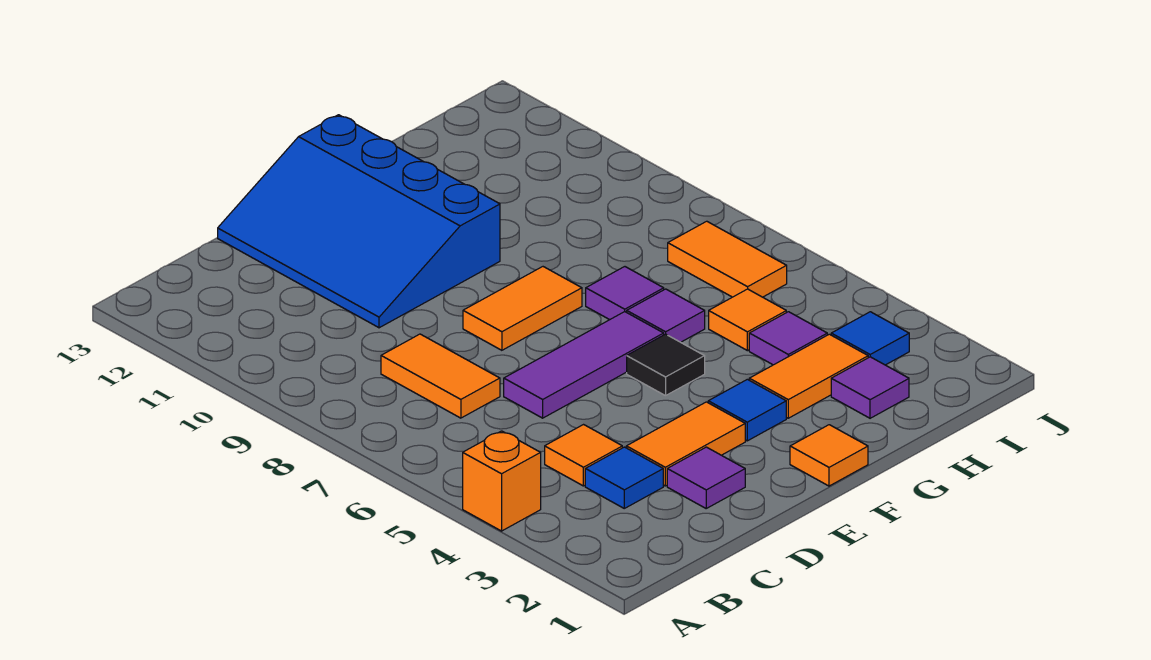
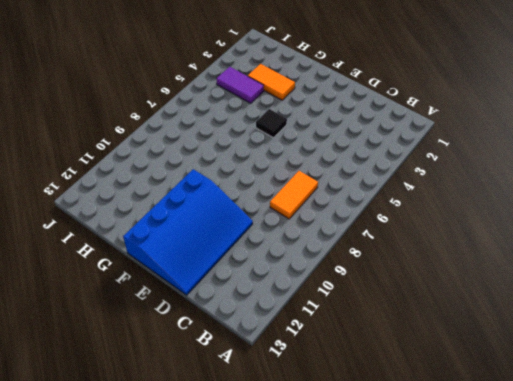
purple tile H4:I4 level 1 -> purple tile H4 level 1
none -> orange brick A4 level 1
none -> blue tile C3 level 1
none -> orange tile C4 level 1

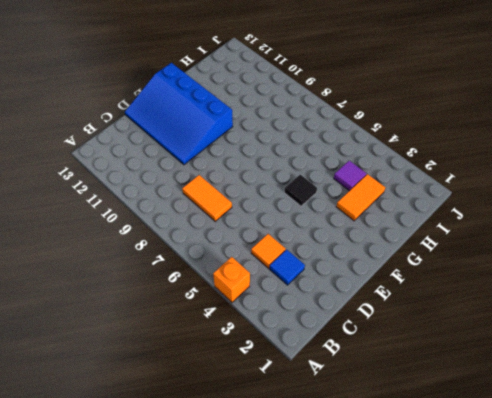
none -> purple tile D2 level 1
none -> orange tile D3:E3 level 1
none -> purple tile D6:F6 level 1

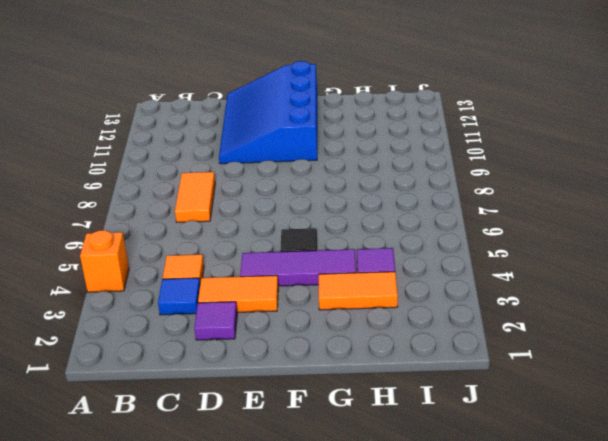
purple tile E4:G4 level 1 -> purple tile D6:F6 level 1
none -> orange tile E8:F8 level 1
none -> orange tile F1 level 1
none -> blue tile F3 level 1

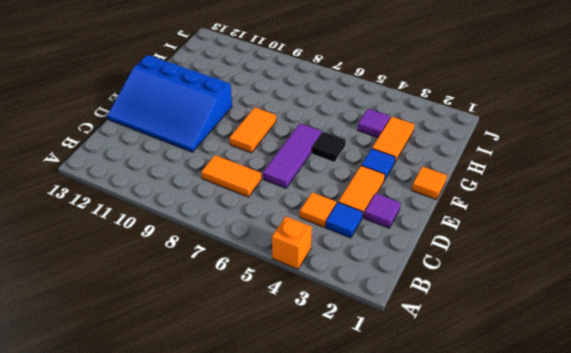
none -> purple tile G6 level 1
none -> purple tile G7 level 1
none -> purple tile H2 level 1

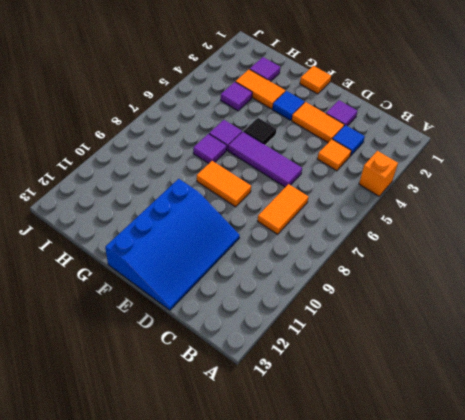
none -> orange tile H5 level 1
none -> blue tile I3 level 1
none -> orange tile I6:I7 level 1

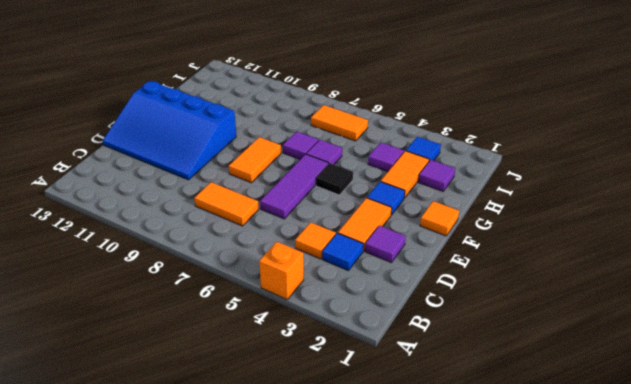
none -> orange tile H5 level 1

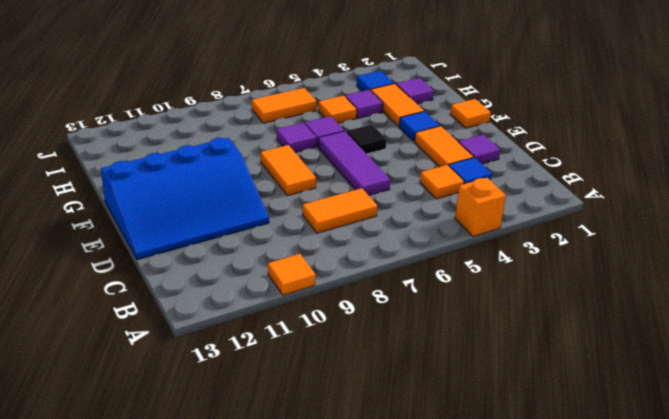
orange tile A10 level 1 -> none

